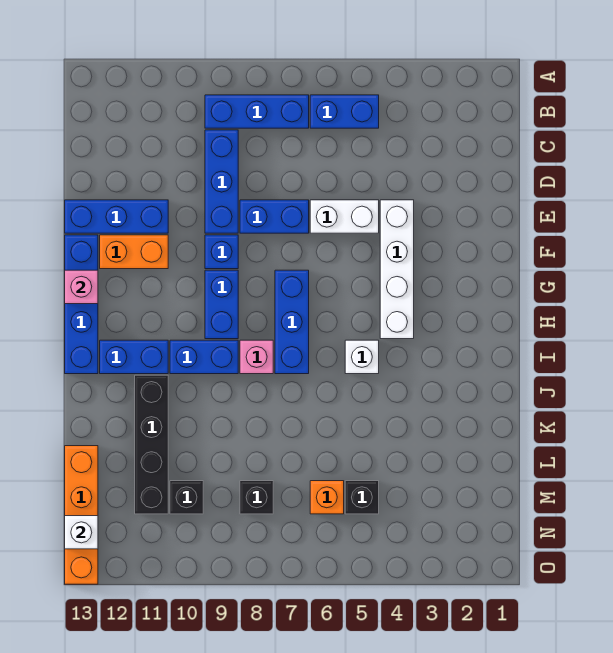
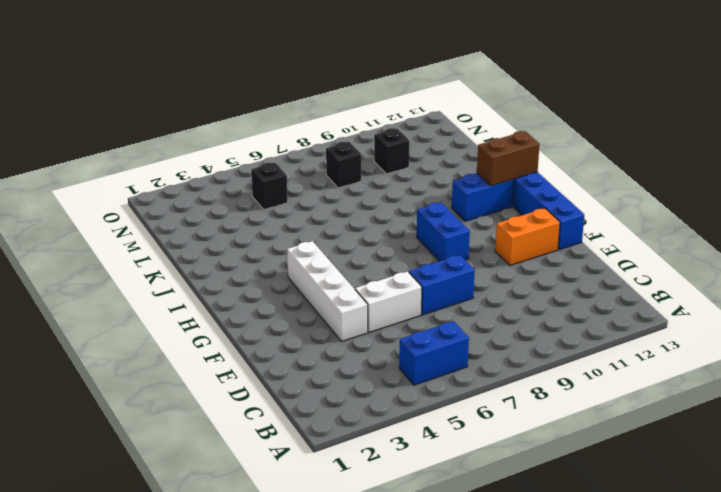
brown brick I12:I13 level 2 -> none
none -> blue brick B7:B9 level 1
none -> blue brick C9:E9 level 1
none -> blue brick E11:E13 level 1

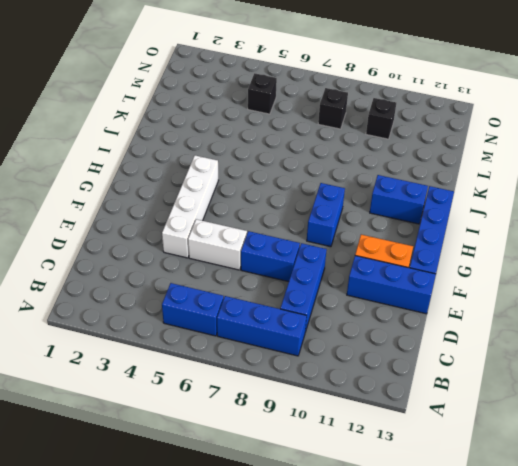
none -> blue brick F9 level 1
none -> blue brick G7:I7 level 1
none -> white brick I5 level 1

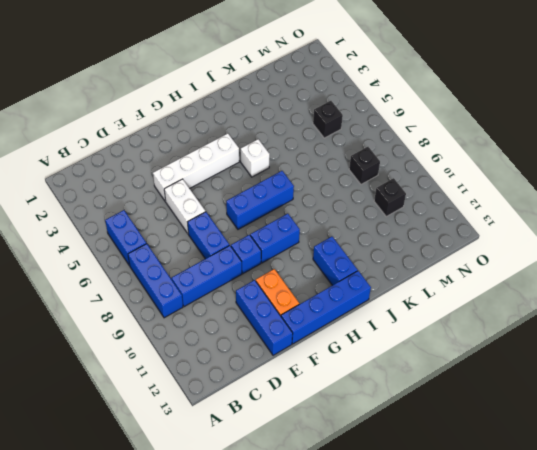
none -> pink brick I8 level 1
none -> blue brick I9:I10 level 1
none -> black brick J11:M11 level 1

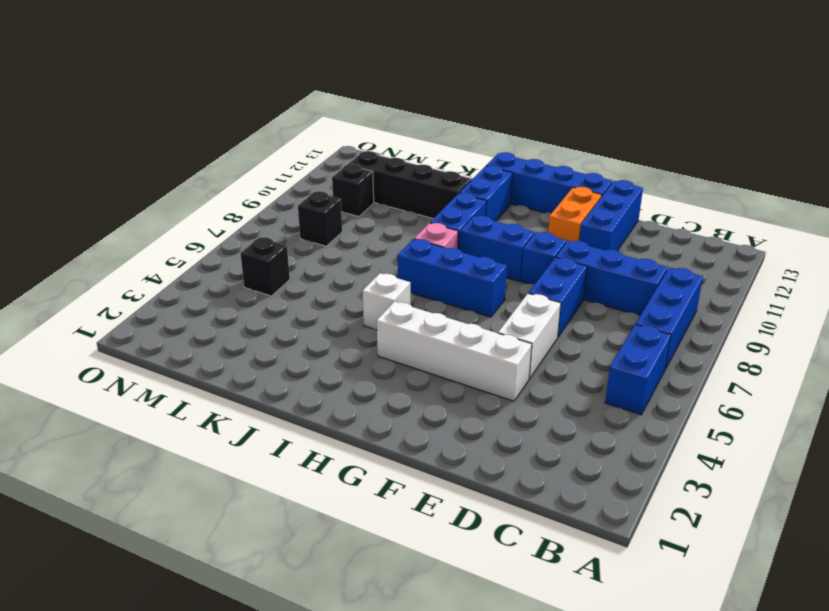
none -> orange brick L13:O13 level 1
none -> orange brick M6 level 1
none -> pink brick G13 level 2

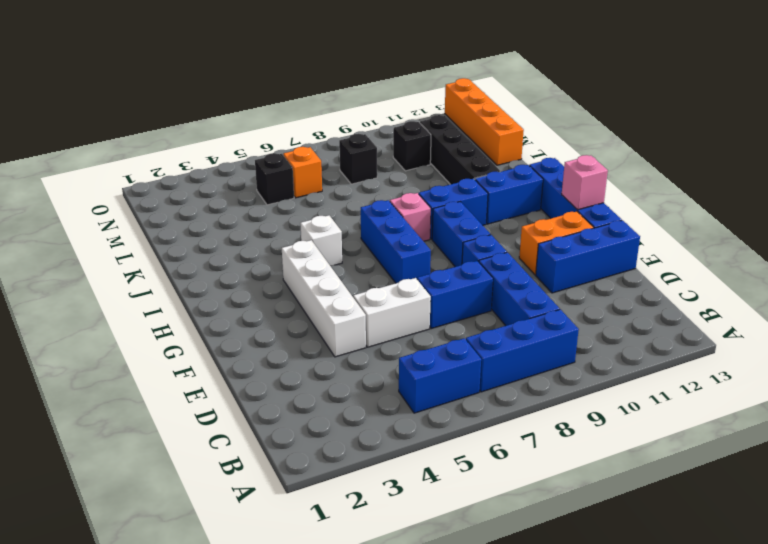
none -> white brick N13 level 2

